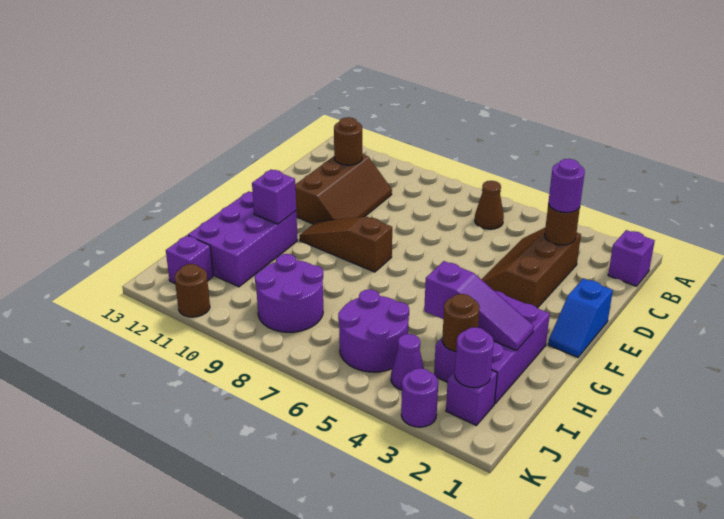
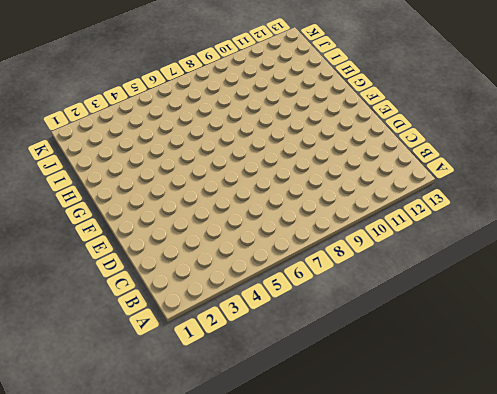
none -> purple brick B1 level 1
none -> brown cone B6 level 1
none -> brown slope C3:E4 level 1 top 3

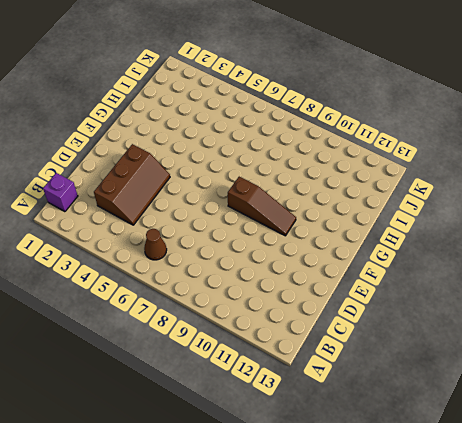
none -> brown slope C10:E11 level 1 top 11
none -> blue slope E1:F1 level 1 top E
none -> purple brick G2:I3 level 1

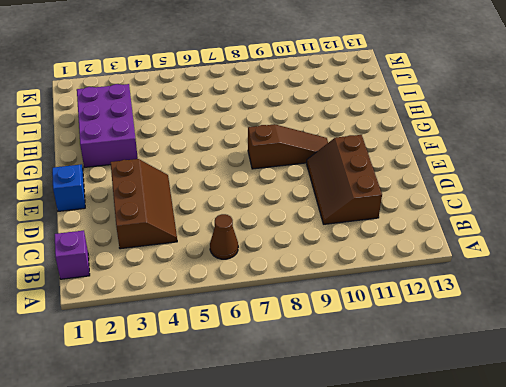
none -> purple brick G11:I12 level 1
none -> purple round brick I5:J6 level 1
none -> purple round brick I8:J9 level 1

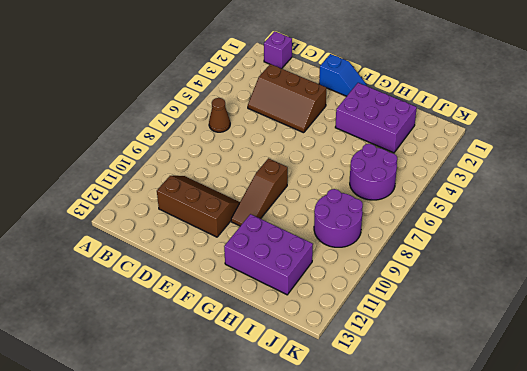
none -> purple brick J2 level 1
none -> purple cone J4 level 1
none -> purple brick J12 level 1

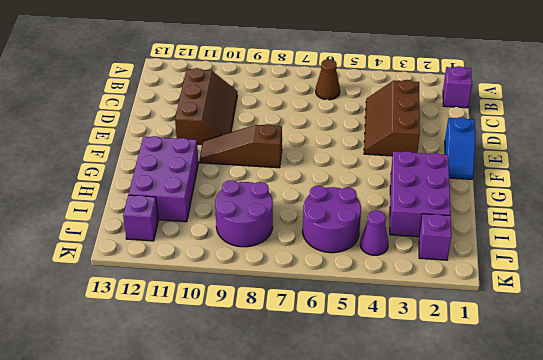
none -> purple round brick K3 level 1
none -> brown round brick K11 level 1
none -> brown round brick C3 level 2

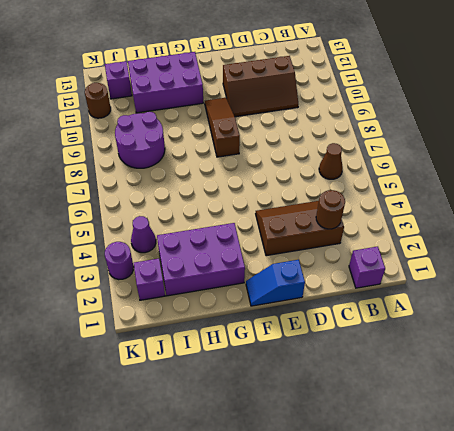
none -> purple round brick I5:J6 level 1
none -> brown round brick C11 level 2
none -> purple brick G11 level 2

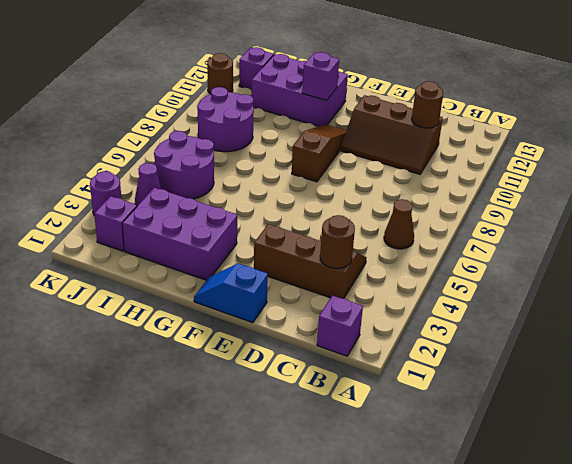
none -> purple slope H2:H4 level 2 top 4
none -> brown round brick I3 level 2
none -> purple round brick J2 level 2

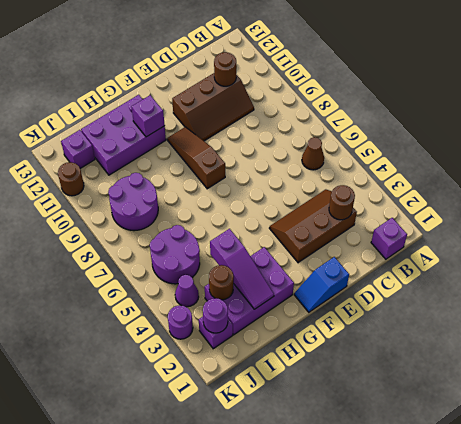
none -> purple round brick C3 level 3

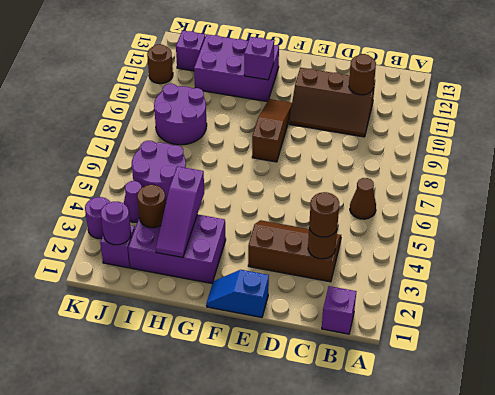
brown round brick C3 level 3 -> purple round brick C3 level 3

